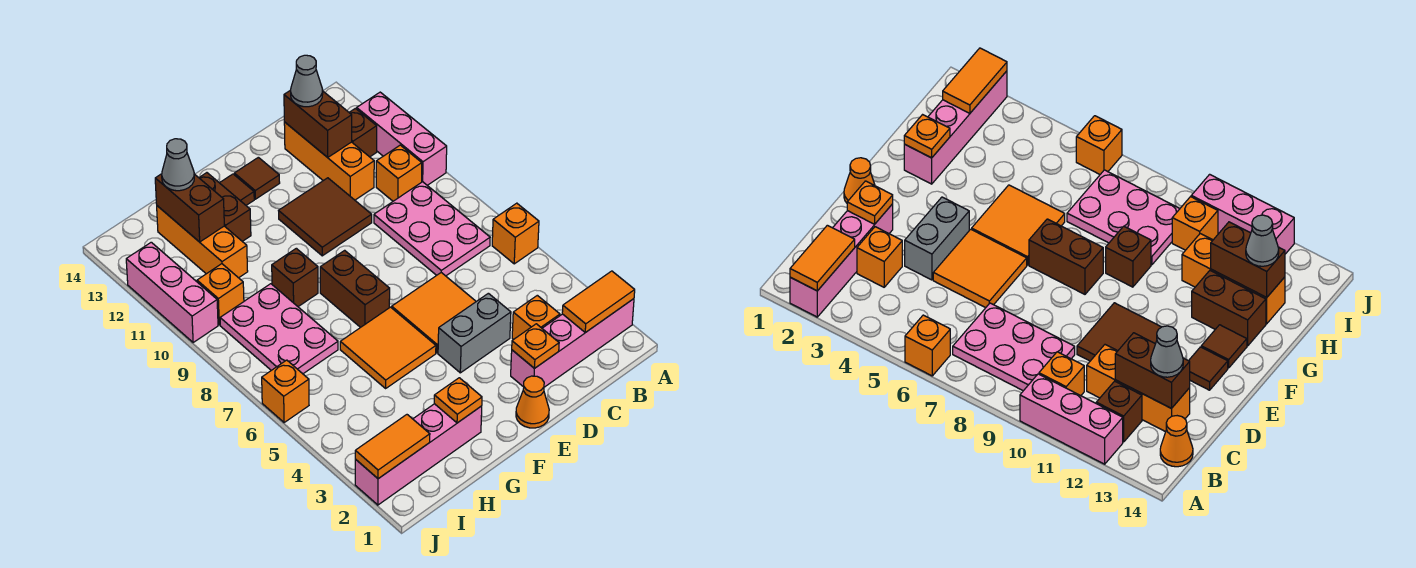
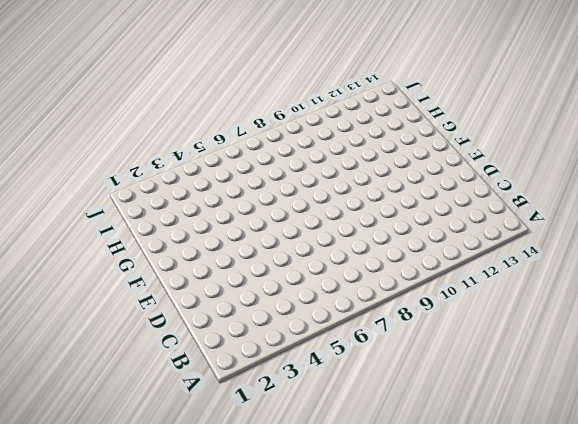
none -> pink brick A2:D2 level 1
none -> orange brick A6 level 1
none -> pink brick A10:A12 level 1
none -> pink plate B7:C9 level 1

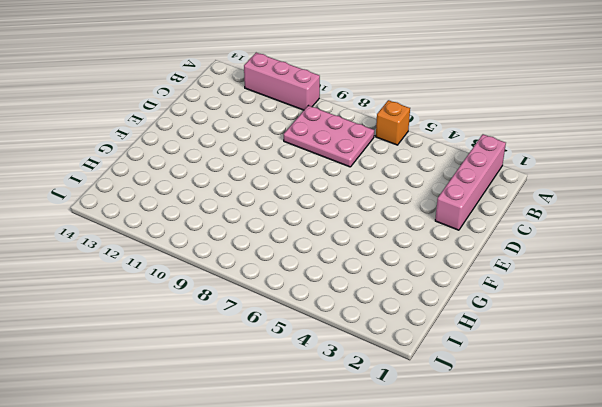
none -> orange brick B10 level 1
none -> brown brick B12 level 1
none -> orange cone B14 level 1
none -> orange brick C3 level 1

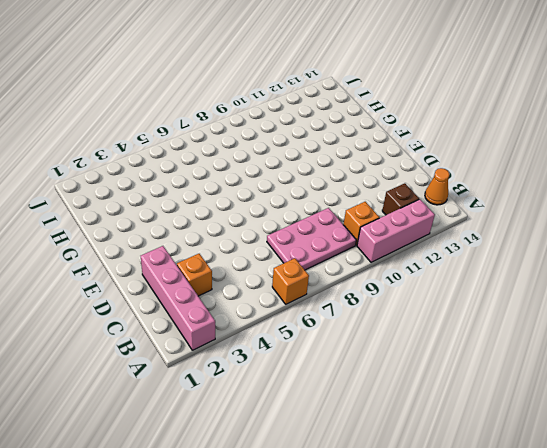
none -> orange brick C11:C13 level 1
none -> grey brick D4:E4 level 1
none -> orange tile D5:E6 level 1
none -> brown tile D10:E11 level 1

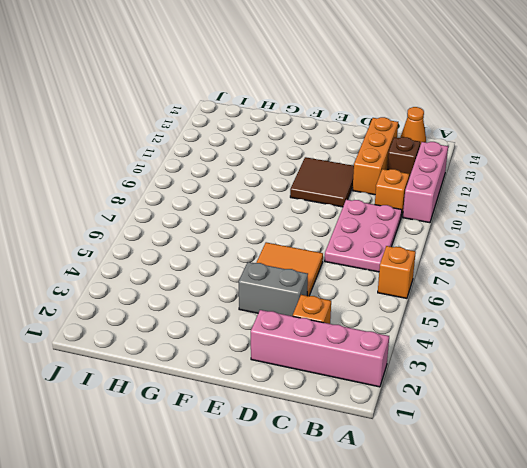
none -> orange cone E1 level 1
none -> brown tile E13 level 1
none -> orange tile F5:G6 level 1
none -> brown brick F7:F8 level 1

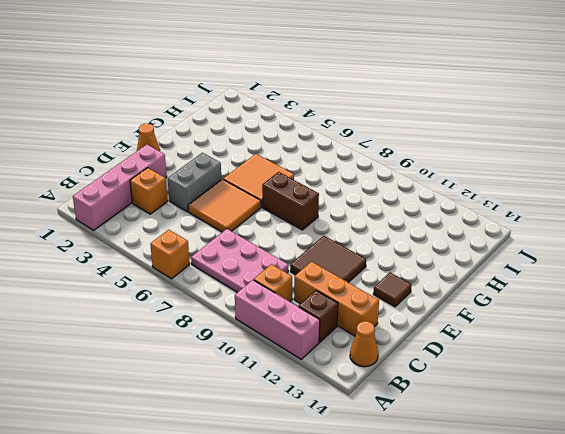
none -> brown tile F13 level 1
none -> pink brick G2:J2 level 1
none -> brown brick G9 level 1
none -> brown brick G12:G13 level 1

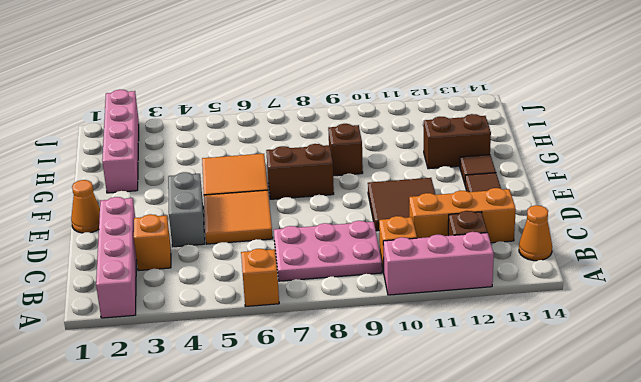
none -> pink plate H7:I9 level 1
none -> orange brick H11:H13 level 1
none -> orange brick I10 level 1
none -> orange brick J6 level 1

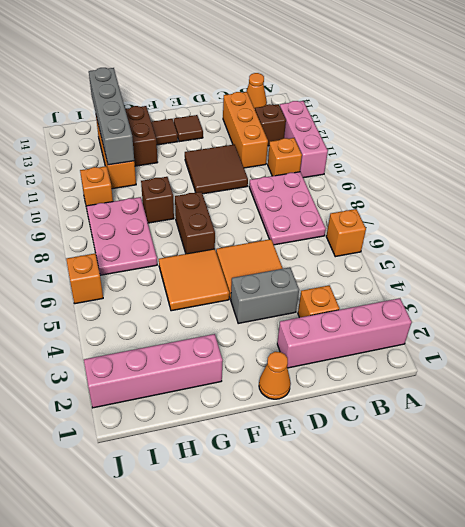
grey brick H11:H14 level 2 -> brown brick H12:H13 level 2
none -> pink brick J10:J12 level 1
none -> orange tile A2:B2 level 2
none -> brown brick C12:C13 level 2
none -> orange plate D2 level 2

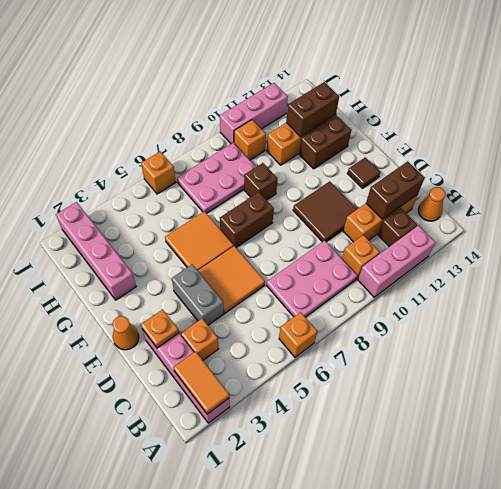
none -> brown tile F13 level 1
none -> orange plate G2 level 2
none -> orange tile I2:J2 level 2
none -> grey cone C13 level 3

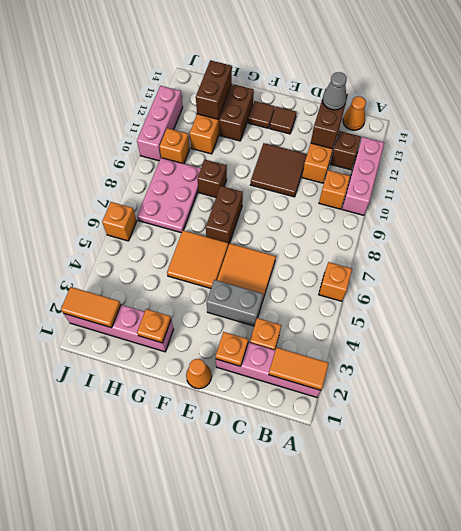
none -> pink plate B7:C9 level 1
none -> grey cone H13 level 3

